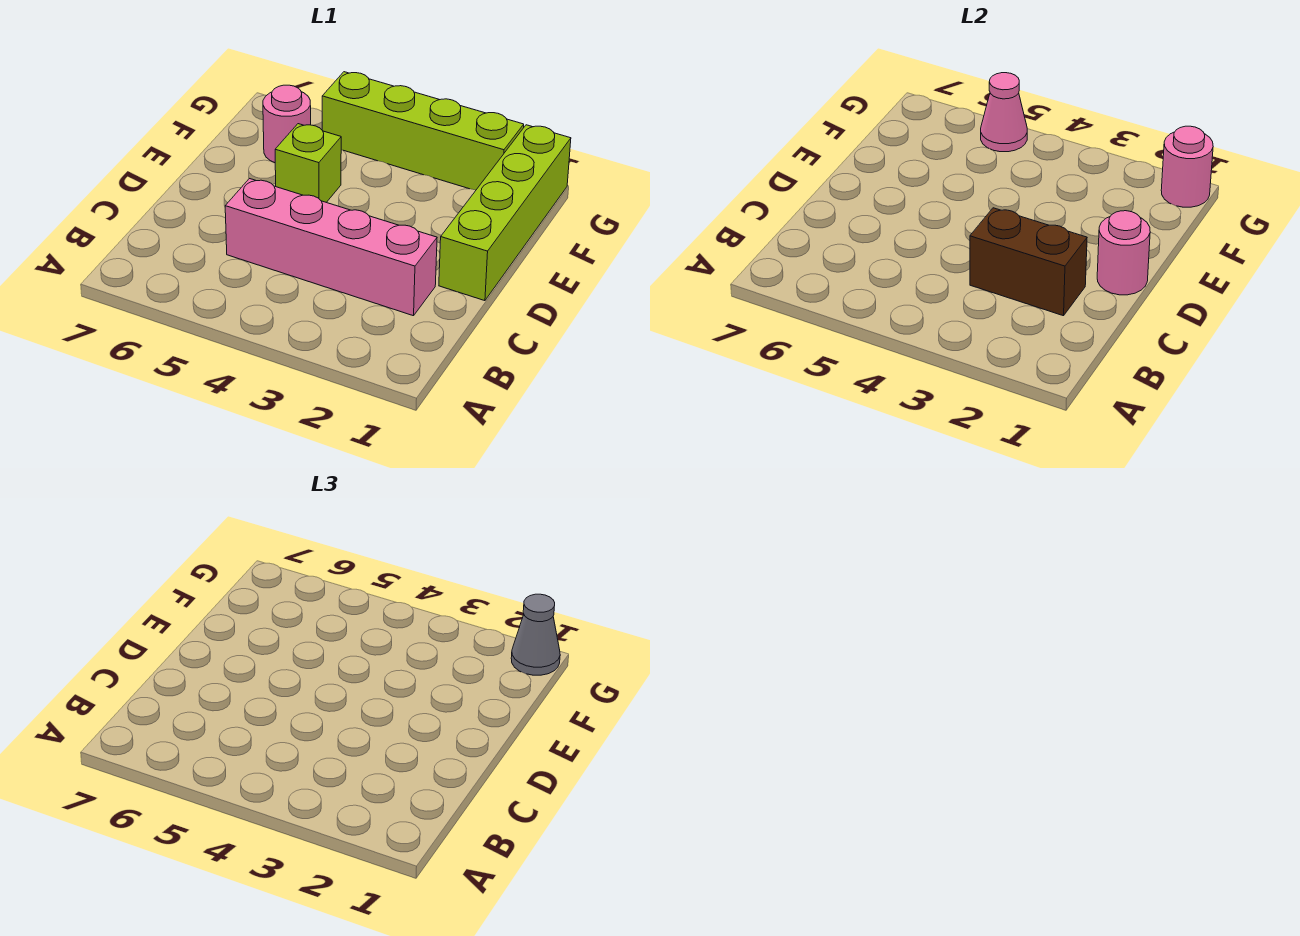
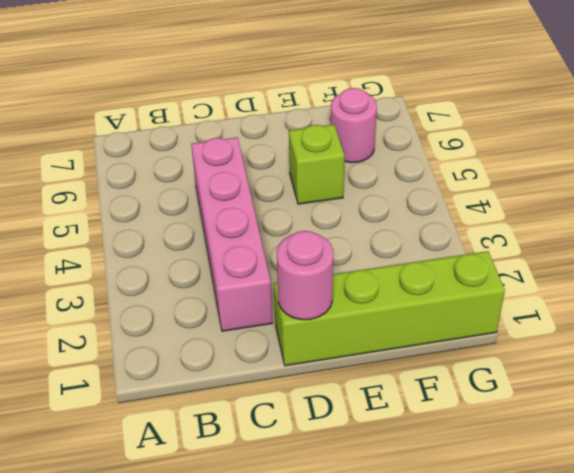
none -> lime brick G2:G5 level 1
none -> brown brick C2:C3 level 2

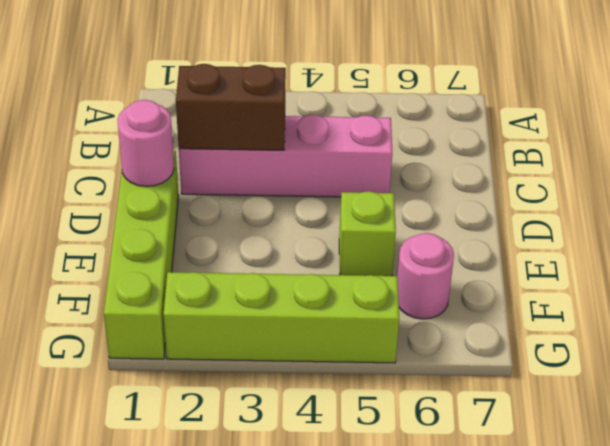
none -> pink round brick G1 level 2
none -> pink cone G5 level 2

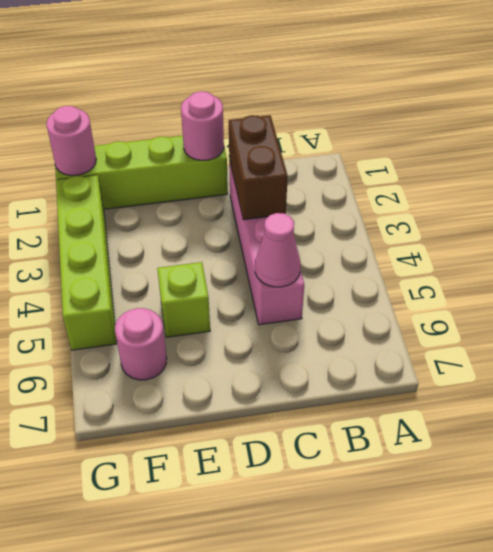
pink cone C5 level 2 -> pink cone G5 level 2
none -> grey cone G1 level 3

